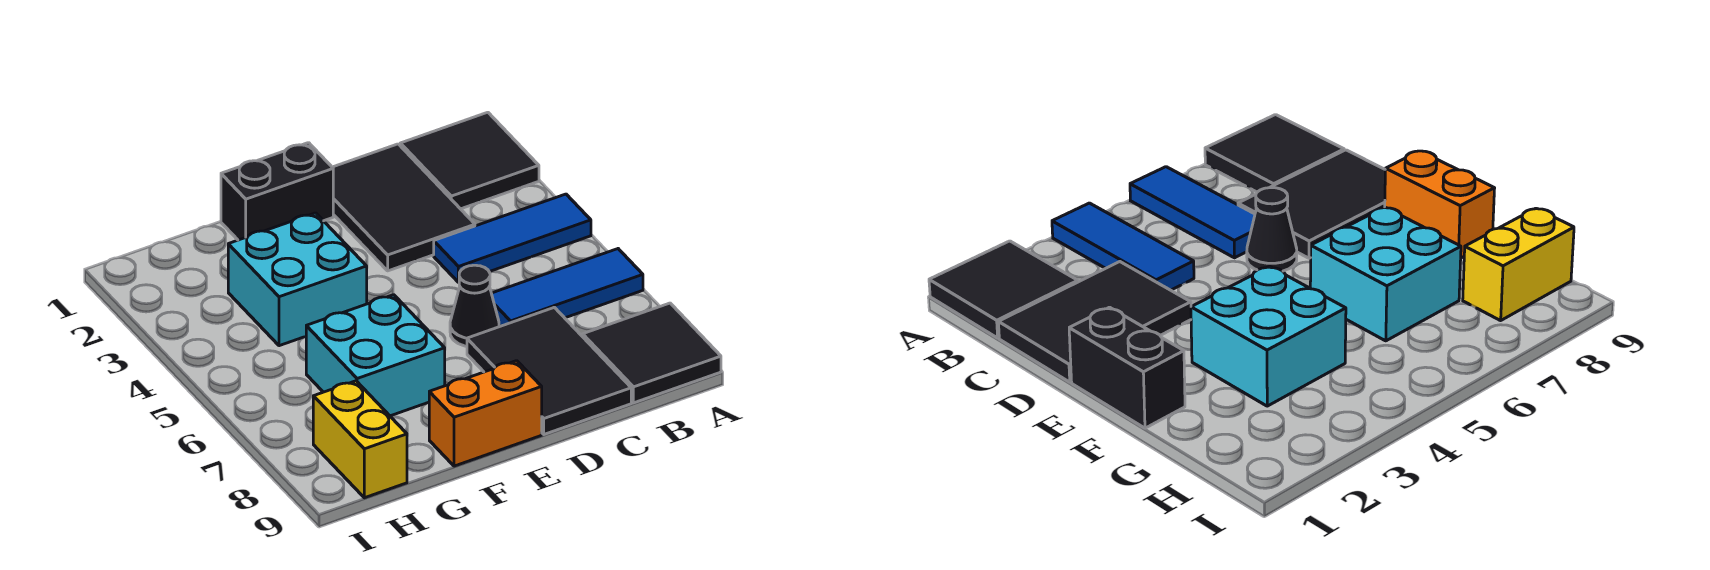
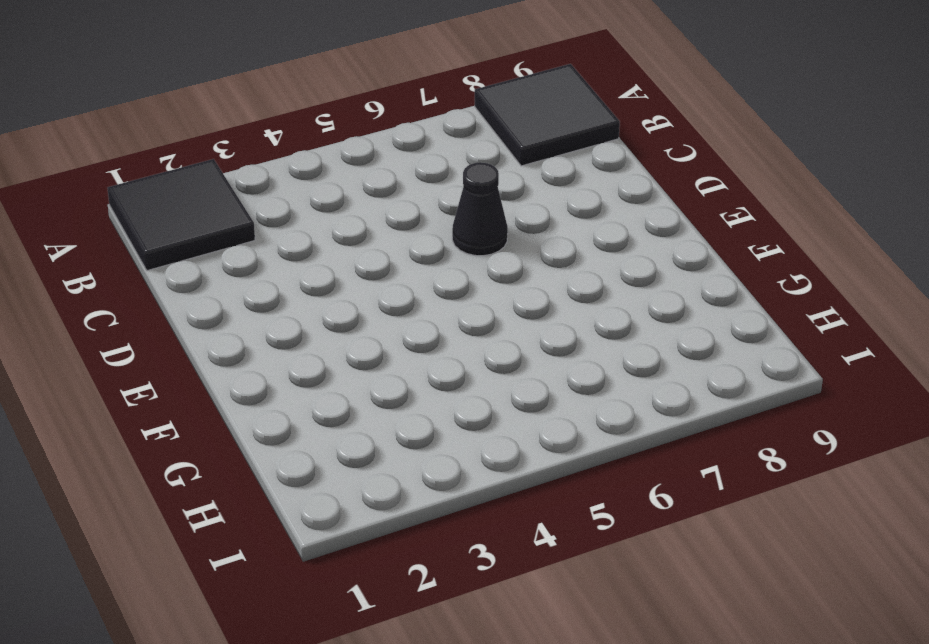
none -> blue tile A4:C4 level 1
none -> blue tile A6:C6 level 1
none -> black tile C1:D3 level 1

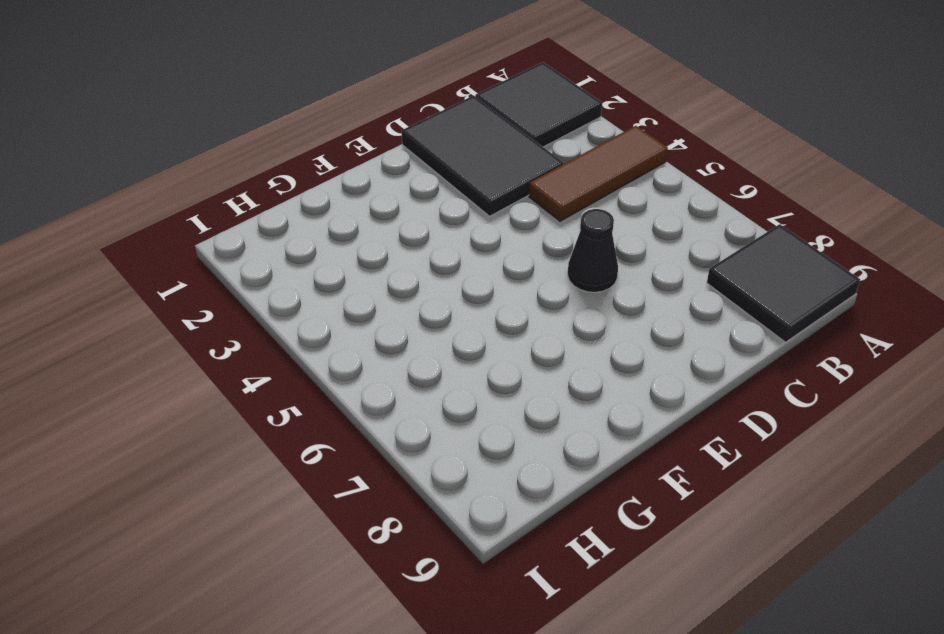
brown tile A4:C4 level 1 -> blue tile A4:C4 level 1
none -> blue tile A6:C6 level 1
none -> black tile C7:D9 level 1
none -> black brick E1:F1 level 1

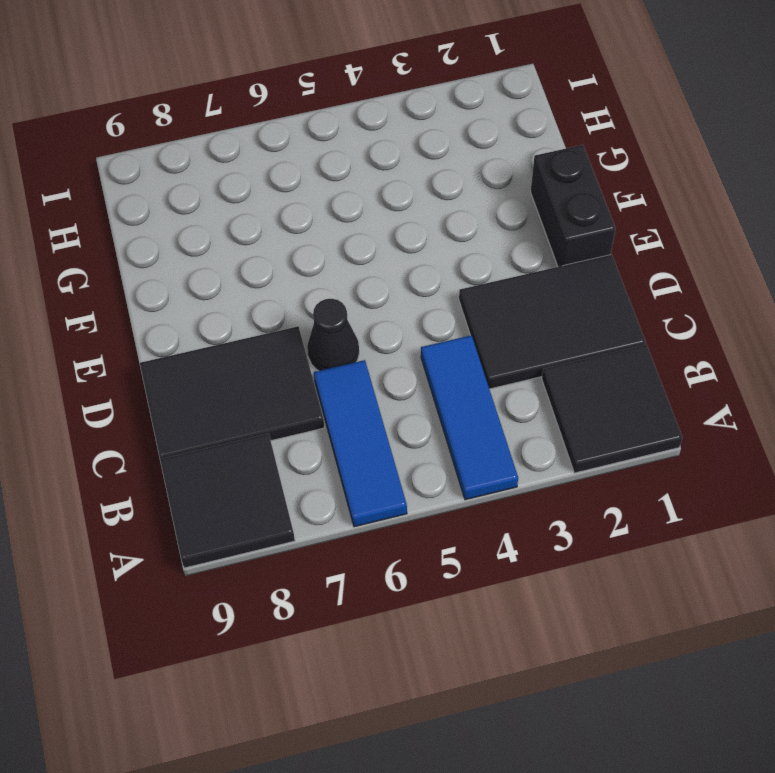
none -> orange brick E9:F9 level 1
none -> cyan brick F3:G4 level 1
none -> cyan brick F6:G7 level 1

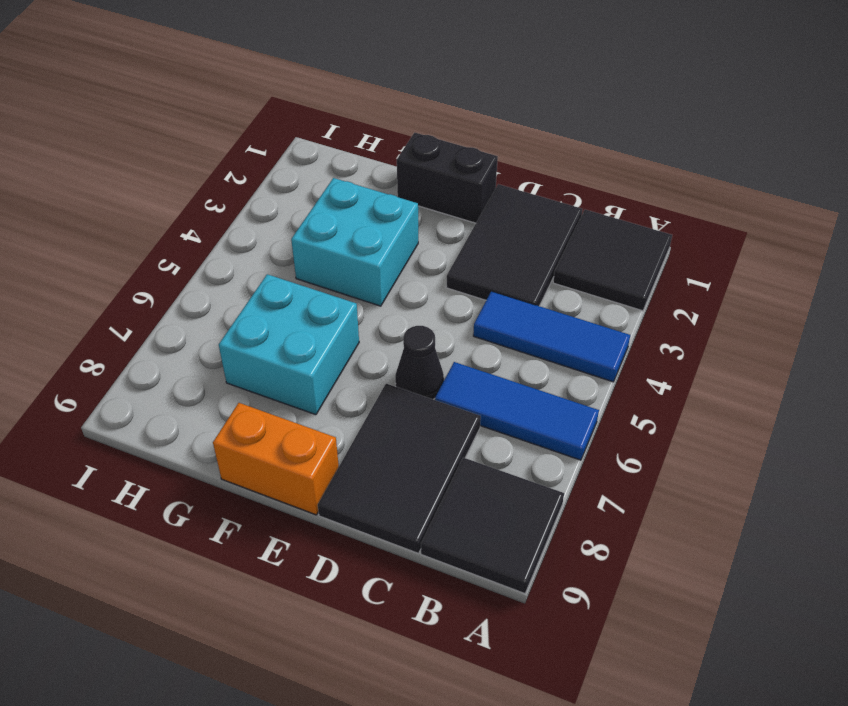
none -> yellow brick H8:H9 level 1

